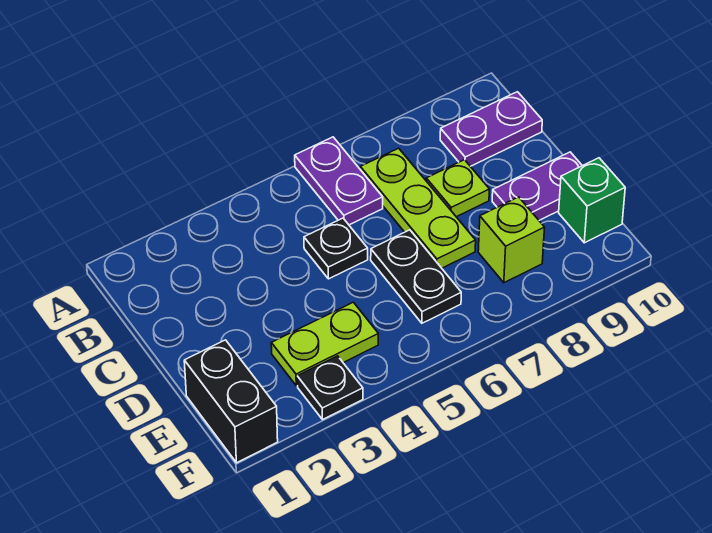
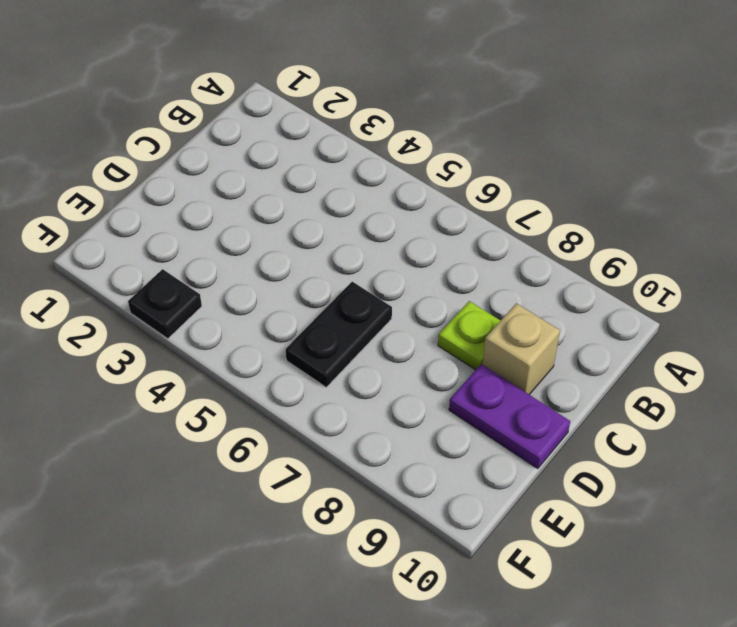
tan brick C9 level 1 -> none
none -> purple plate A6:B6 level 1
none -> lime plate B7:D7 level 1
none -> purple plate B9:B10 level 1

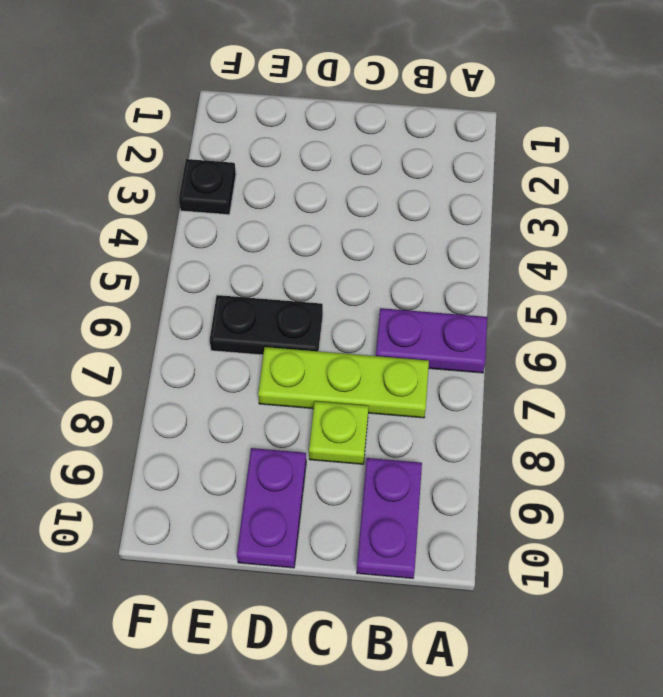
none -> black plate C5 level 1
none -> black brick E1:F1 level 1
none -> lime plate E3:E4 level 1

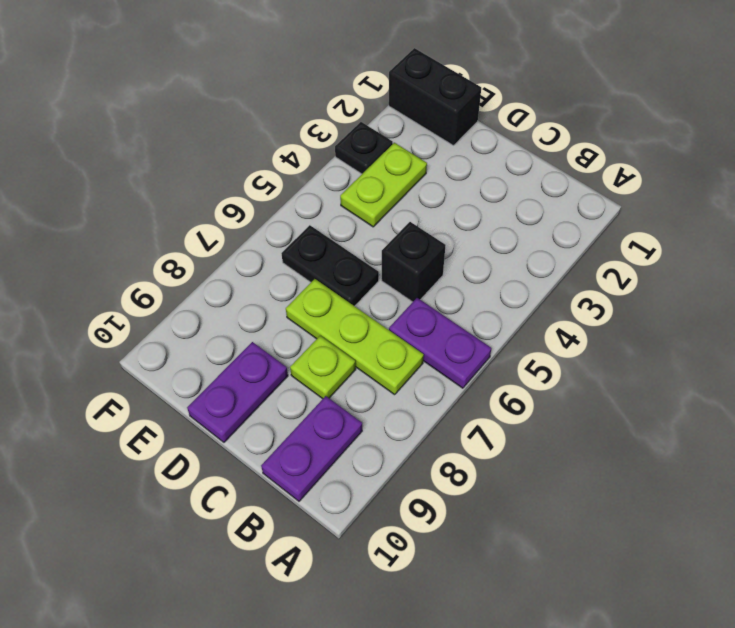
black brick C5 level 1 -> black plate C5 level 1
none -> lime brick E8 level 1
none -> green brick E10 level 1

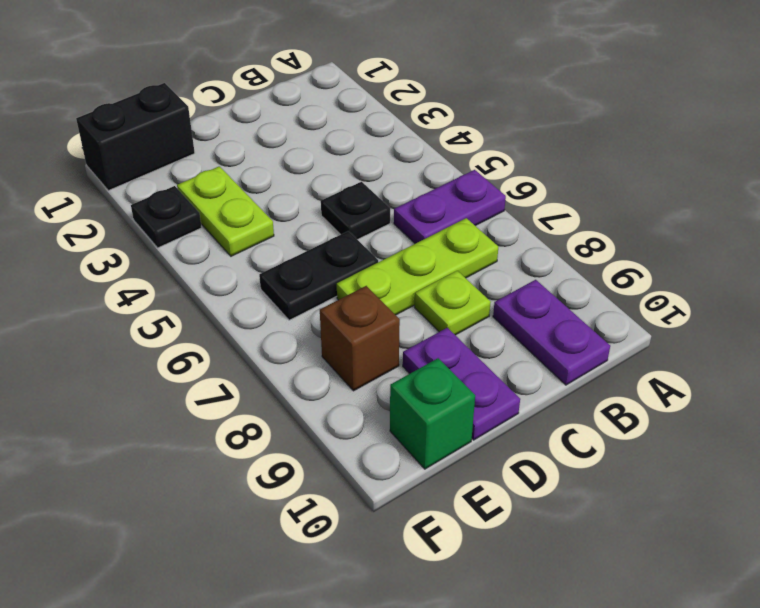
brown brick E8 level 1 -> lime brick E8 level 1

